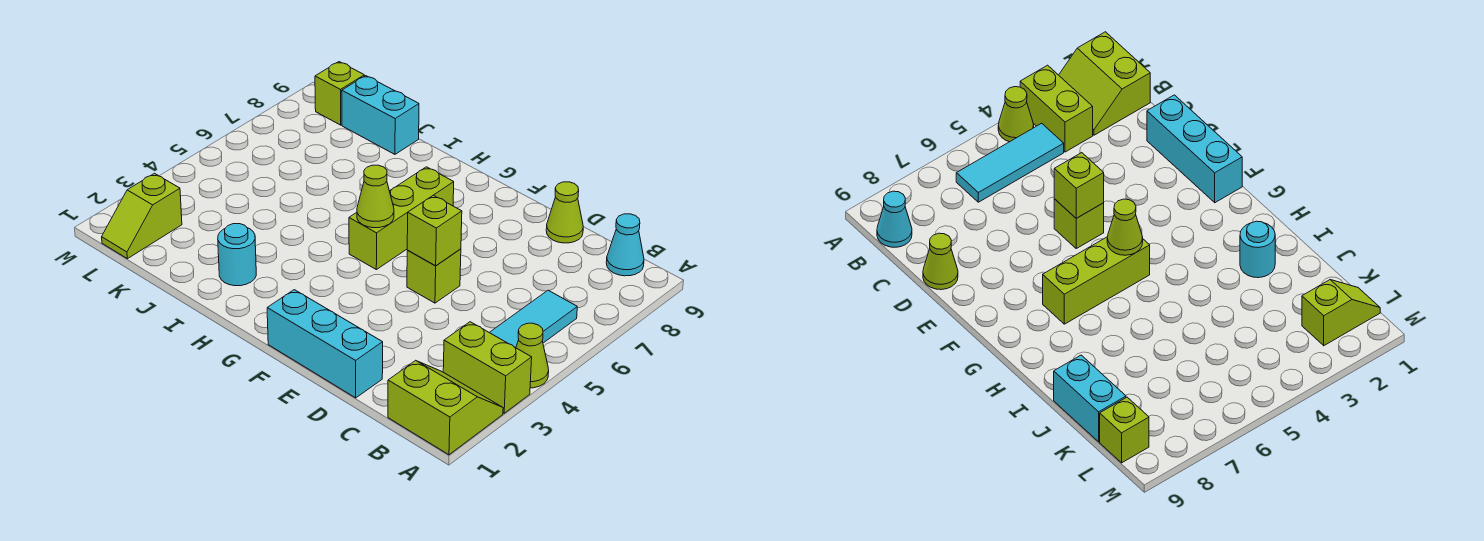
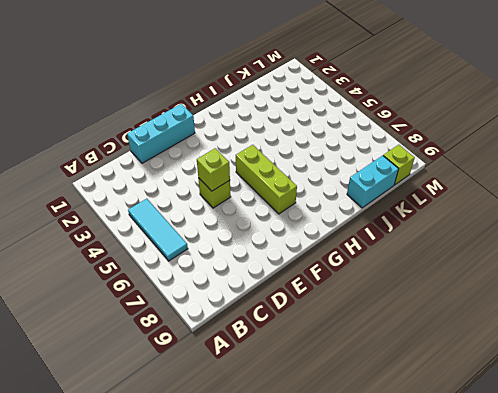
none -> lime slope A1:B2 level 1 top 1
none -> lime brick A3:B3 level 1
none -> lime cone A4 level 1

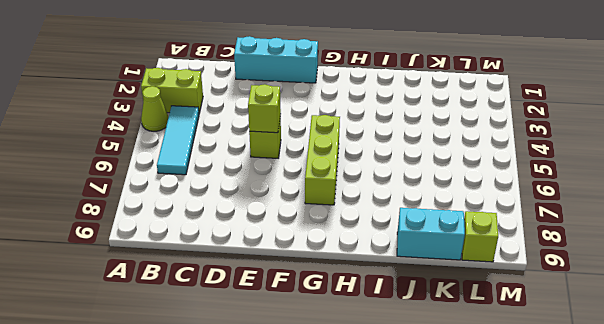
none -> lime slope A1:B2 level 1 top 1
none -> cyan cone B9 level 1
none -> lime cone D9 level 1

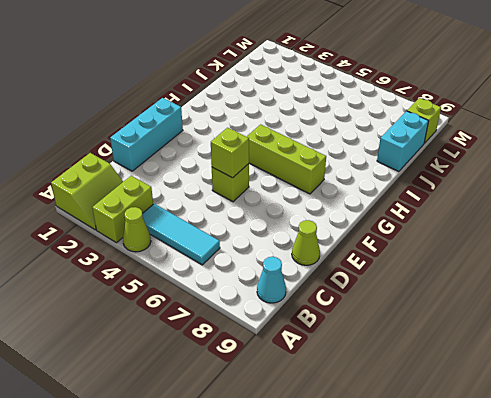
none -> cyan round brick I2 level 1
none -> lime slope L1:L2 level 1 top 2
none -> lime cone G5 level 2

